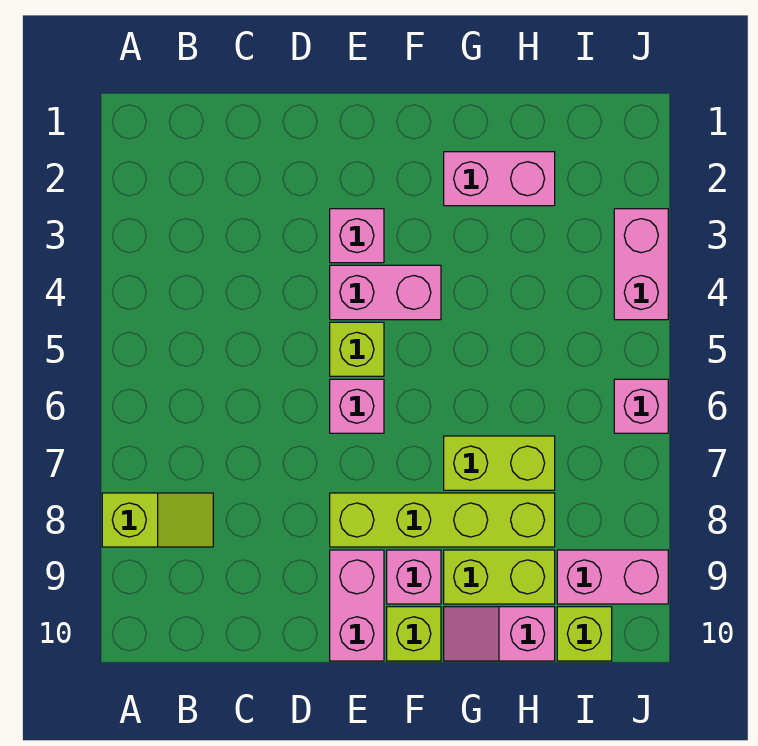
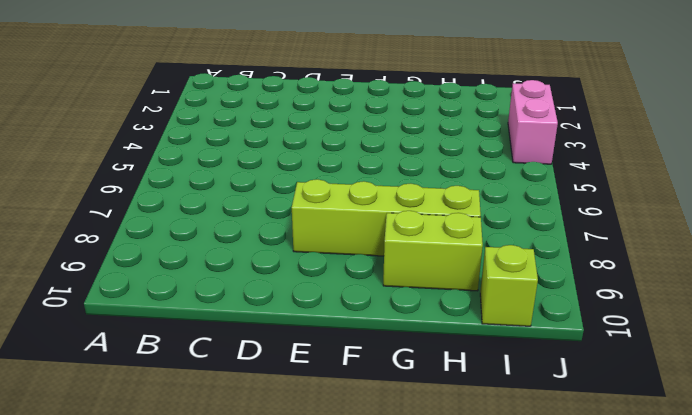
none -> lime slope A8:B8 level 1 top A
none -> pink brick E3 level 1
none -> pink brick E4:F4 level 1

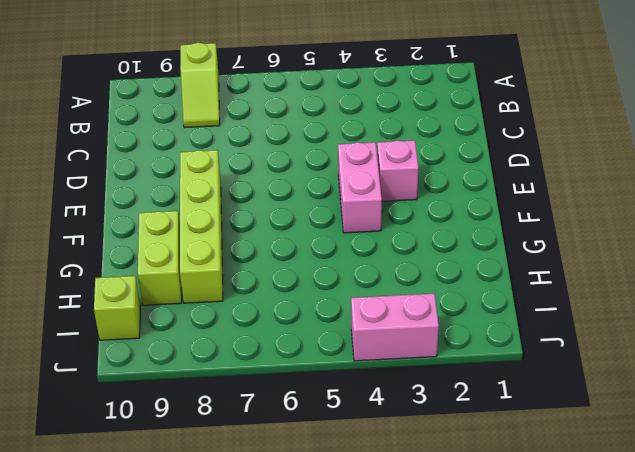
none -> lime brick E5 level 1
none -> pink brick E6 level 1
none -> pink brick E9:E10 level 1

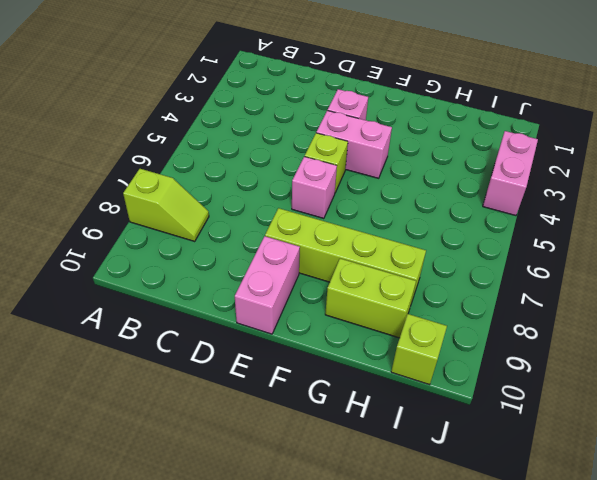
none -> pink brick F9 level 1
none -> lime brick F10 level 1
none -> pink brick G2:H2 level 1

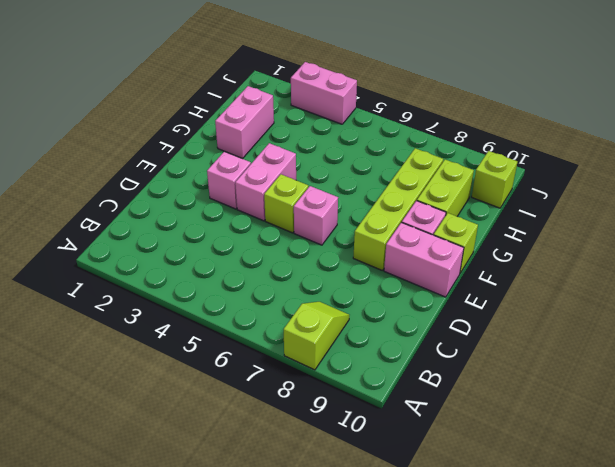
none -> lime brick G7:H7 level 1
none -> pink slope G10:H10 level 1 top H
none -> pink brick I9:J9 level 1

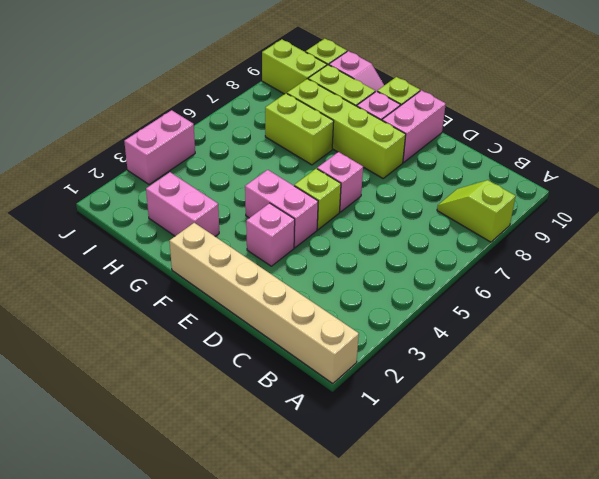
tan brick A1:F1 level 1 -> none
lime brick I9:J9 level 1 -> pink brick I9:J9 level 1
none -> pink brick J6 level 1

